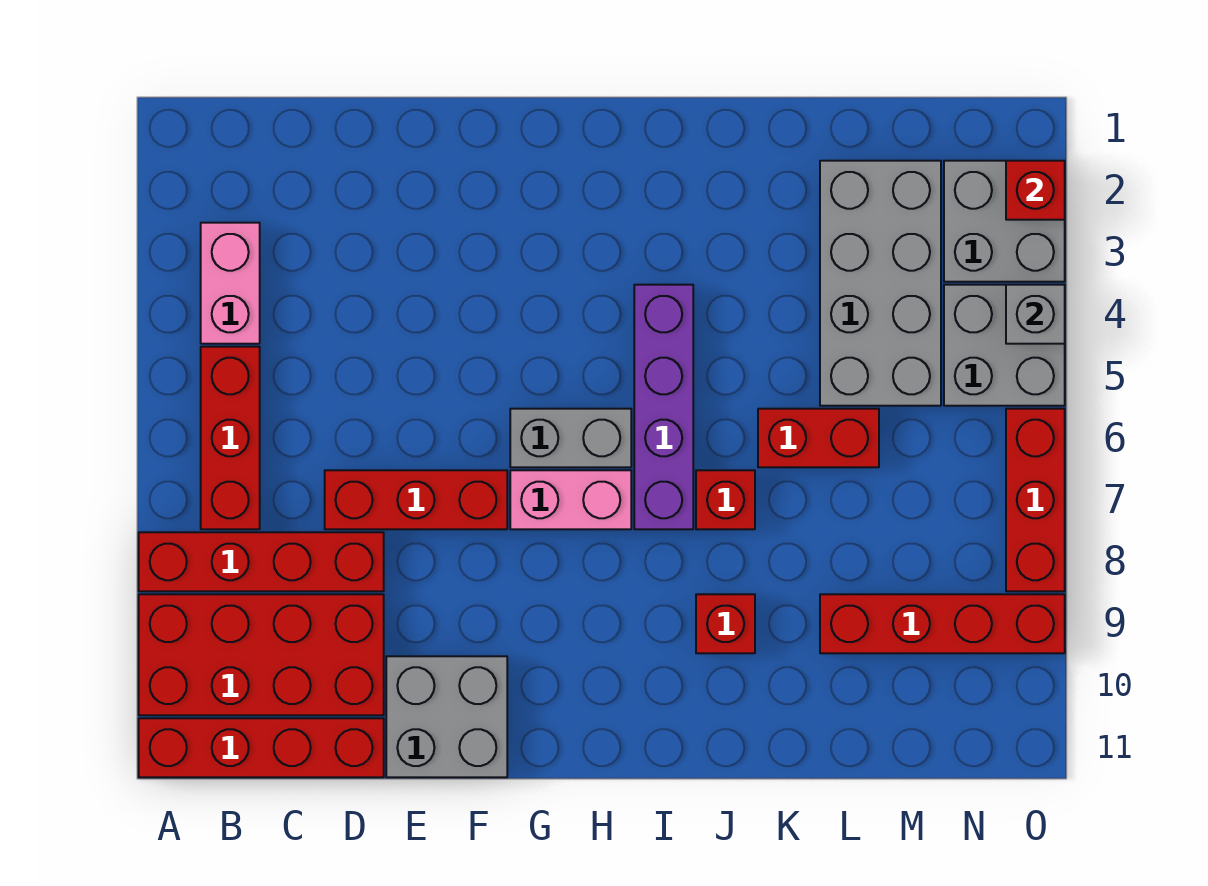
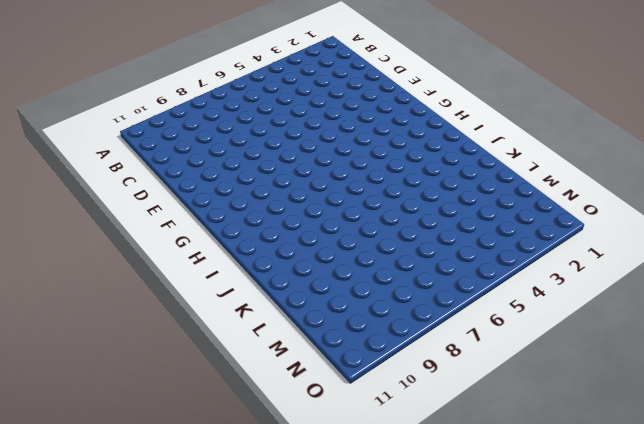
none -> red brick A8:D8 level 1
none -> red brick A9:D10 level 1
none -> red brick A11:D11 level 1

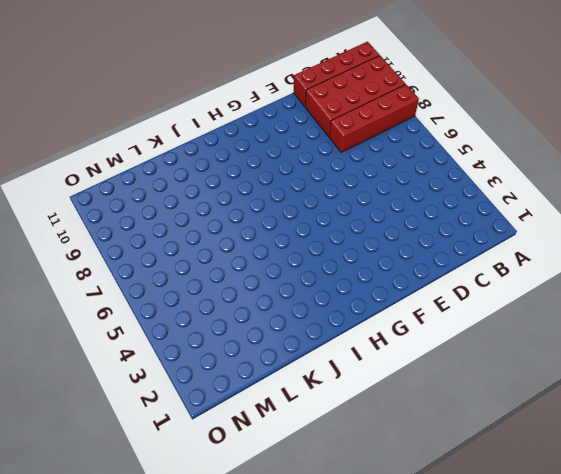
none -> pink brick B3:B4 level 1
none -> red brick B5:B7 level 1
none -> red brick D7:F7 level 1

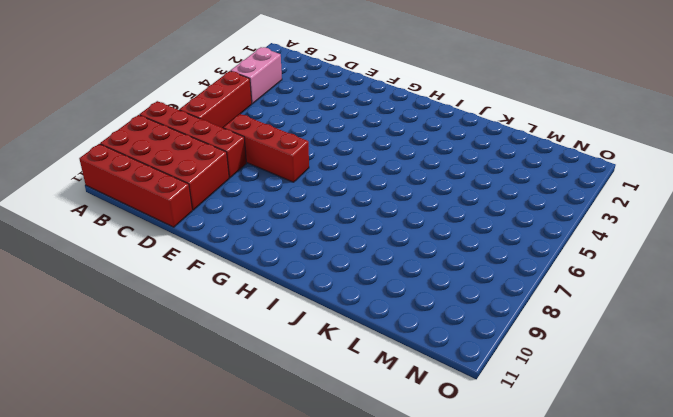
none -> grey brick E10:F11 level 1
none -> grey brick G6:H6 level 1
none -> pink brick G7:H7 level 1

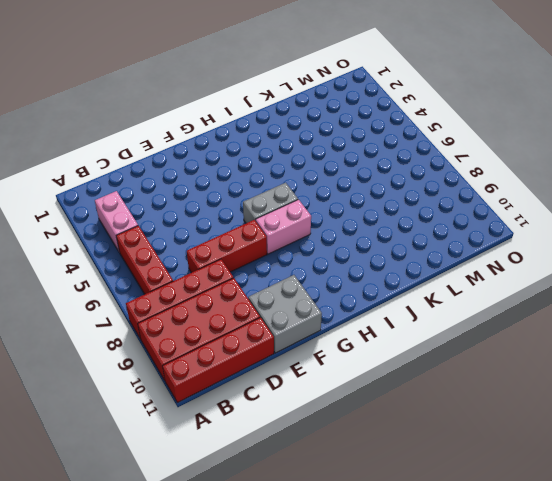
none -> purple brick I4:I7 level 1
none -> red brick J7 level 1
none -> red brick J9 level 1

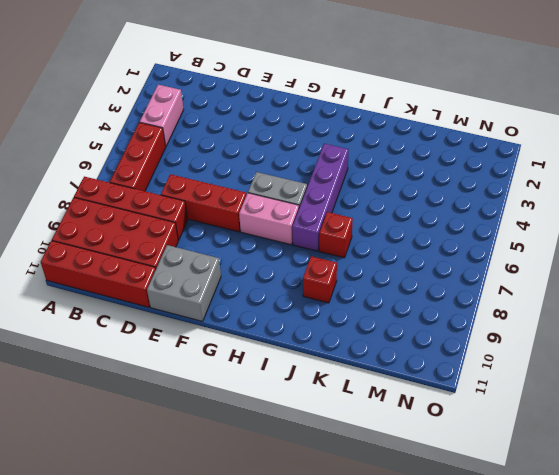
none -> red brick K6:L6 level 1
none -> grey brick L2:M5 level 1
none -> red brick L9:O9 level 1

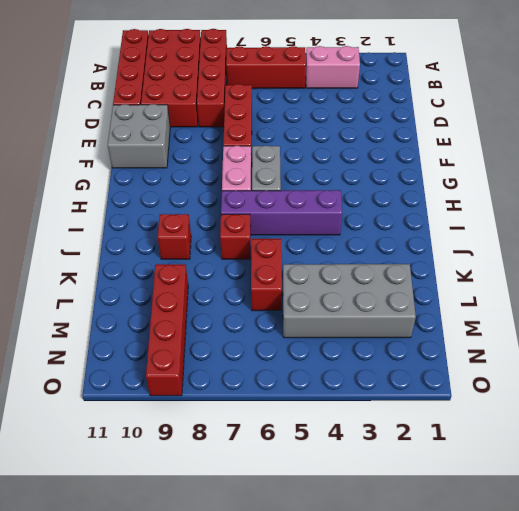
none -> grey brick N2:O3 level 1
none -> grey brick N4:O5 level 1
none -> red brick O6:O8 level 1

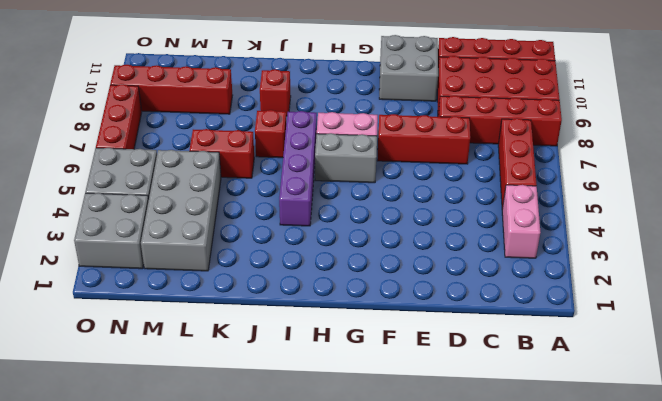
none -> red brick O2 level 2
none -> grey brick O4 level 2

